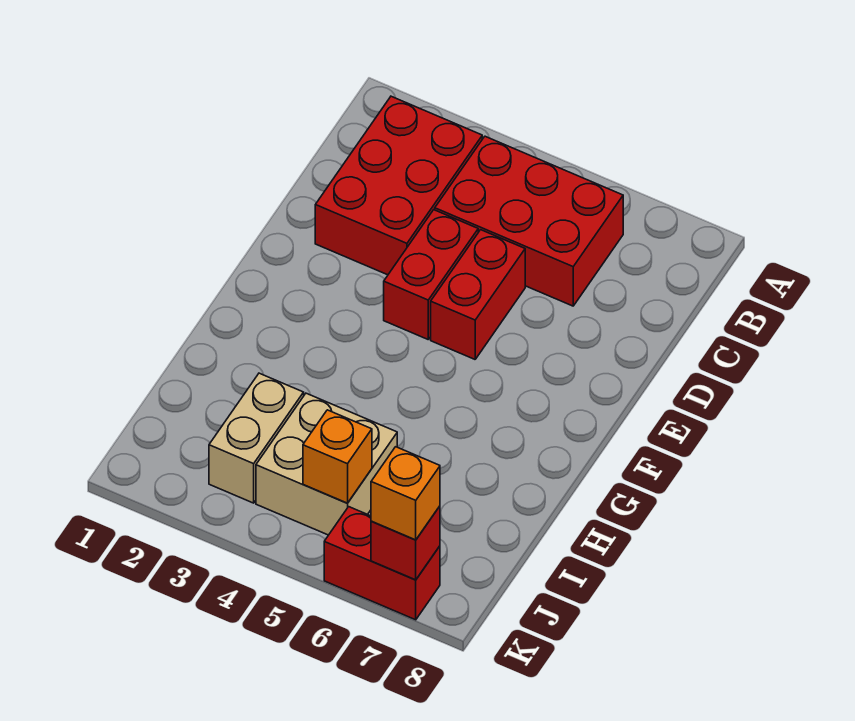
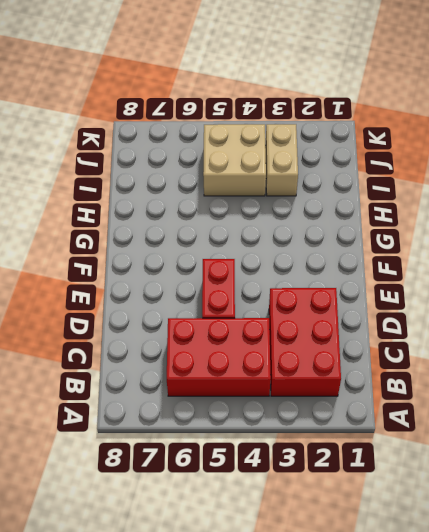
none -> red brick D4:E4 level 1
none -> red brick K6:K7 level 1

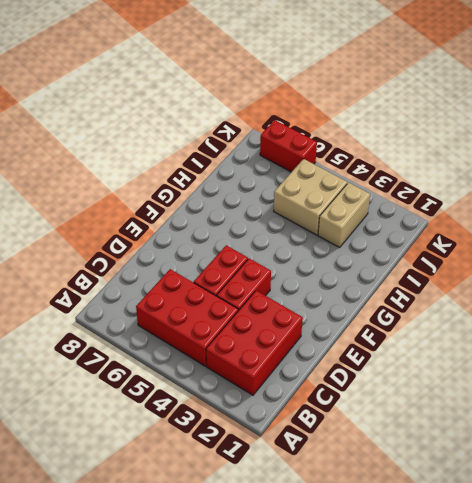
none -> orange brick J5 level 2
none -> red brick K7 level 2

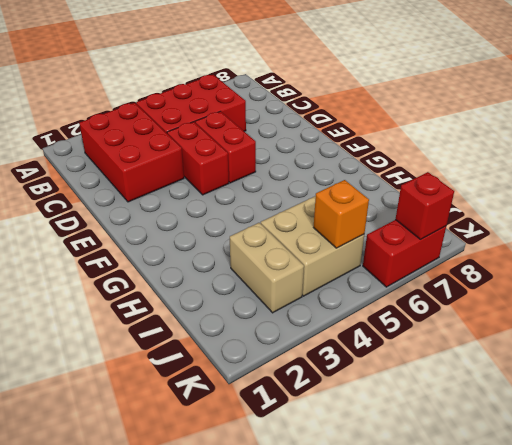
none -> orange brick K7 level 3

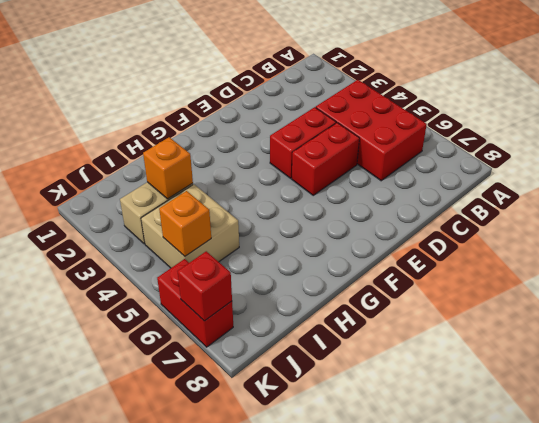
orange brick I3 level 2 -> orange brick K7 level 3
none -> red brick B2:D3 level 1

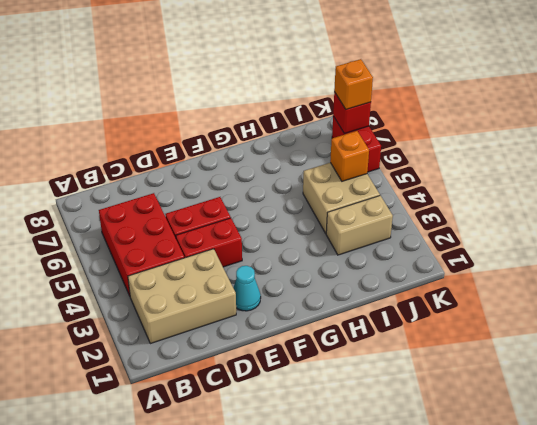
tan brick B2:D3 level 1 -> red brick B2:D3 level 1
cyan cone E2 level 1 -> none

